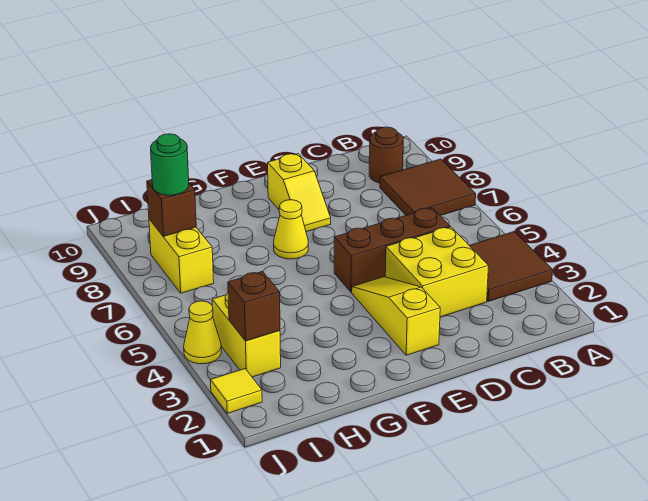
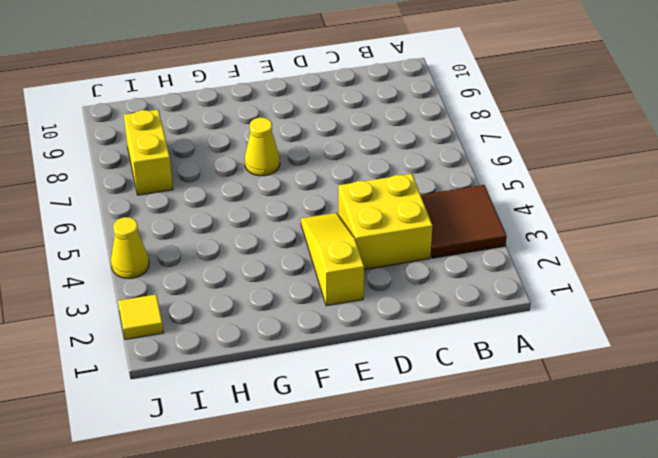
none -> brown tile A7:B8 level 1
none -> brown round brick B9 level 1
none -> brown brick C5:E5 level 1

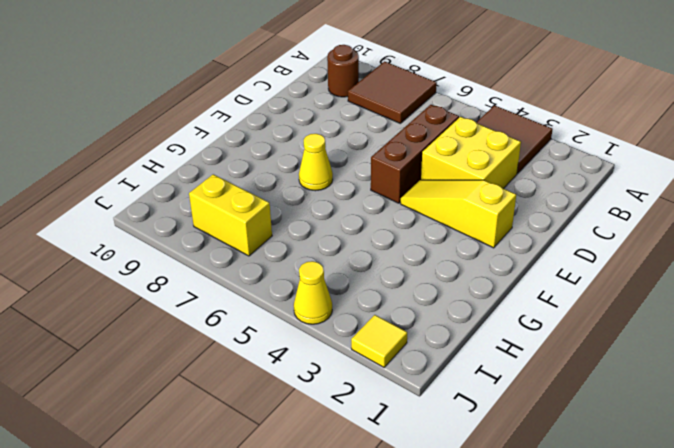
none -> yellow slope E8:E9 level 1 top 9
none -> yellow brick I3:I4 level 1
none -> brown brick I3 level 2

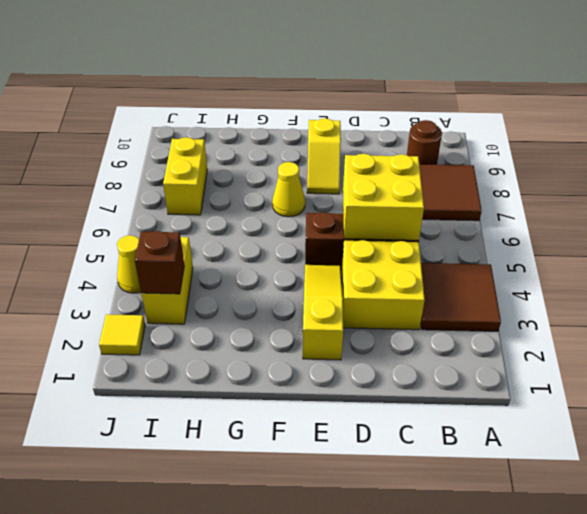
yellow brick C5:D6 level 2 -> none
none -> brown brick I8 level 2
none -> green round brick I8 level 3

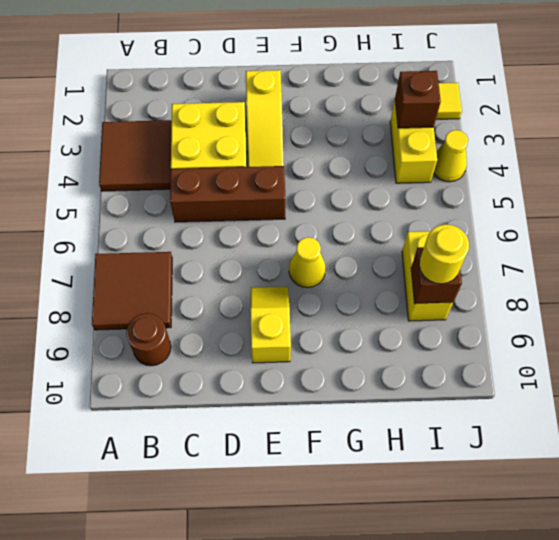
yellow round brick I8 level 3 -> green round brick I8 level 3

